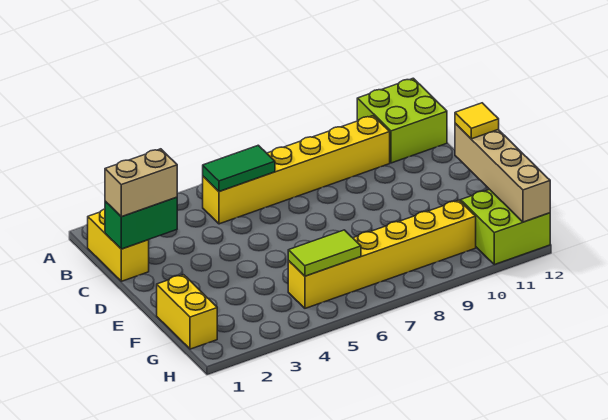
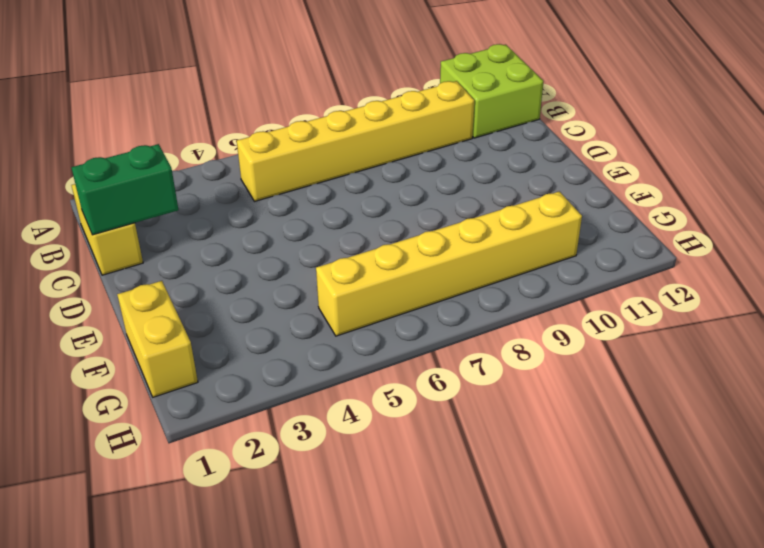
none -> lime brick G11:H12 level 1
none -> green tile B5:B6 level 2
none -> tan brick E12:H12 level 2

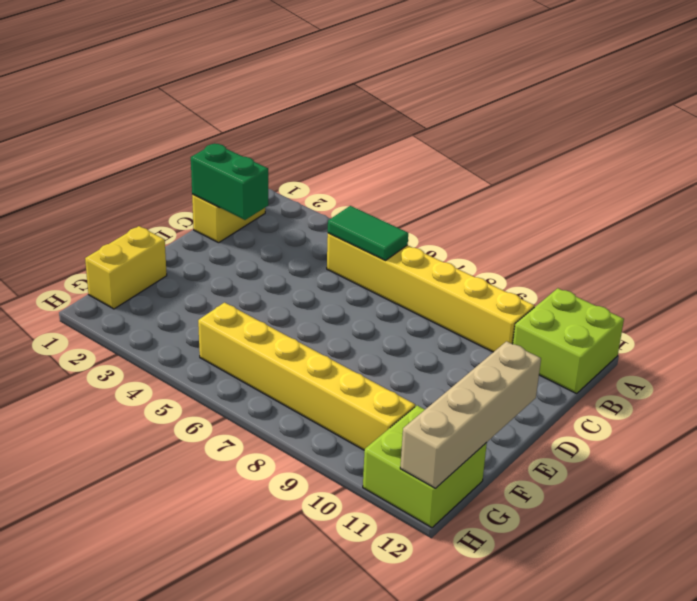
none -> lime tile G5:G6 level 2
none -> tan brick C1:C2 level 3
none -> yellow tile E12 level 3

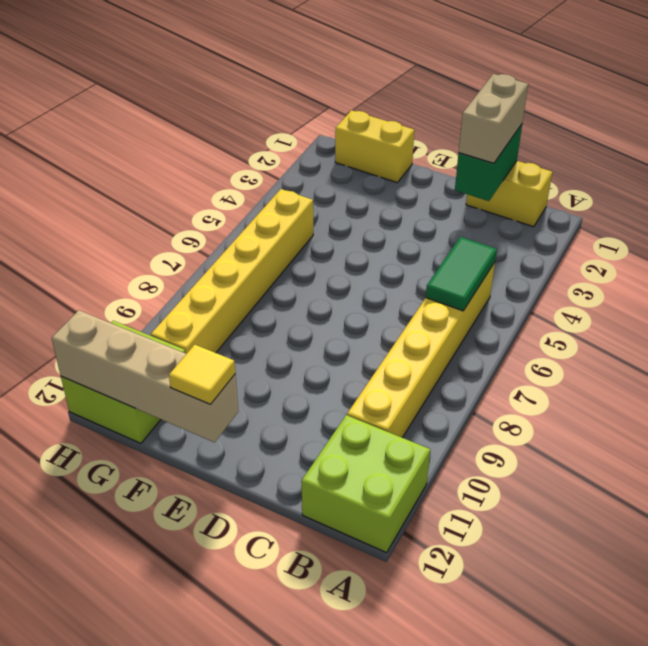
none -> lime tile G5:G6 level 2

